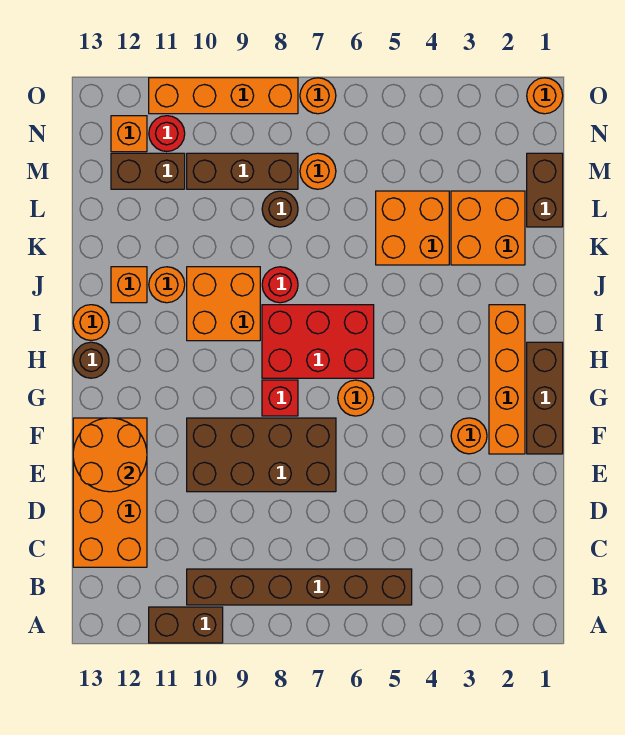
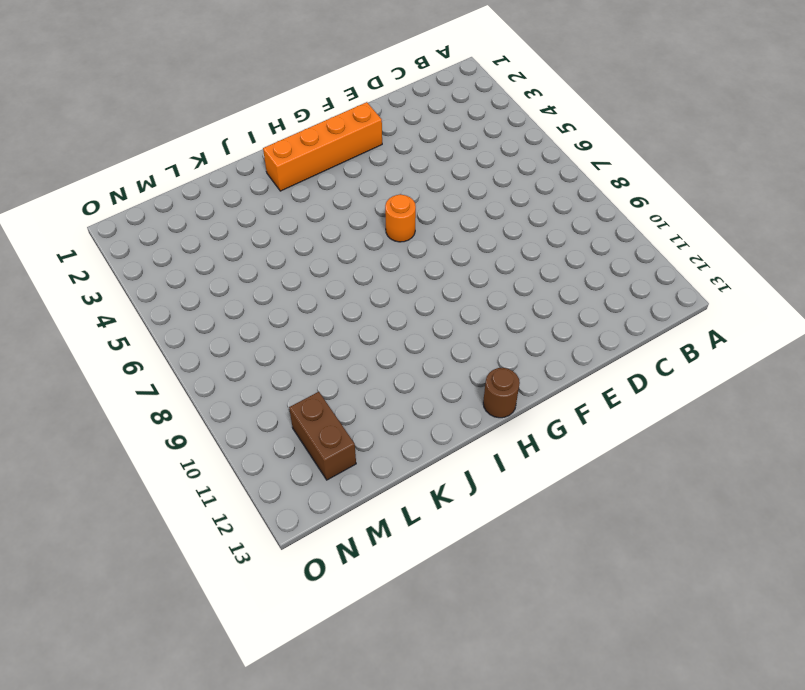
none -> brown brick A10:A11 level 1
none -> brown brick B5:B10 level 1
none -> orange brick C12:F13 level 1

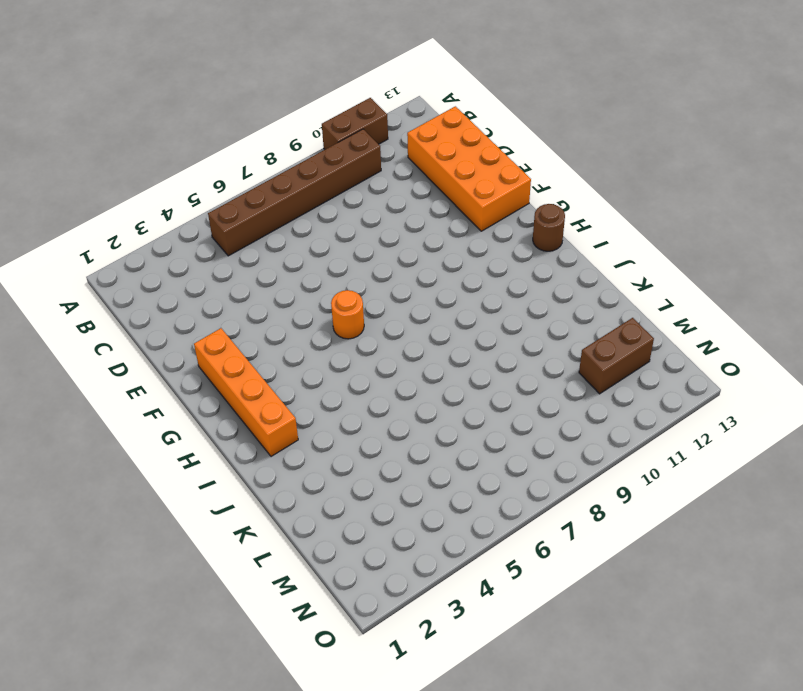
none -> brown brick E7:F10 level 1
none -> brown brick F1:H1 level 1
none -> orange round brick F3 level 1

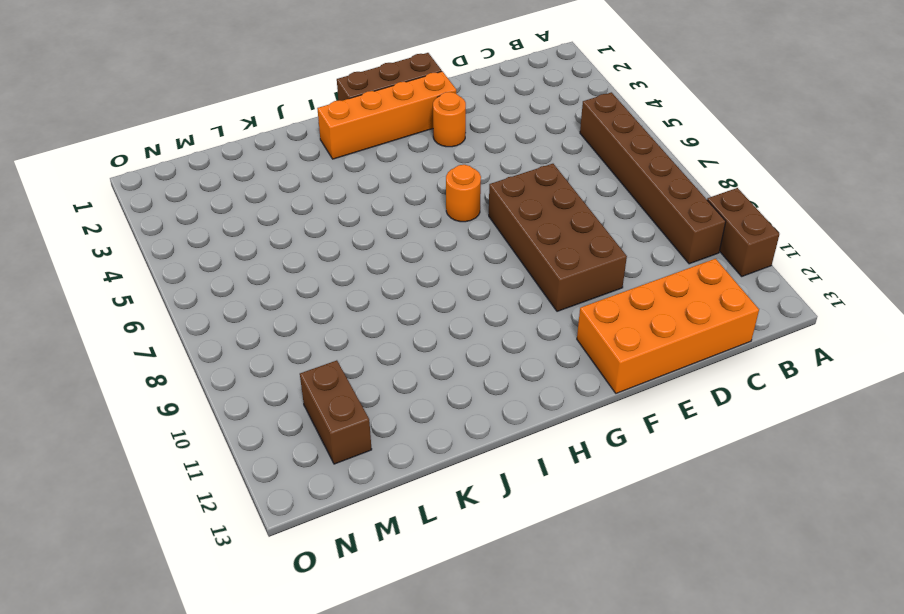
none -> red brick G8 level 1
none -> red brick H6:I8 level 1
none -> brown round brick H13 level 1

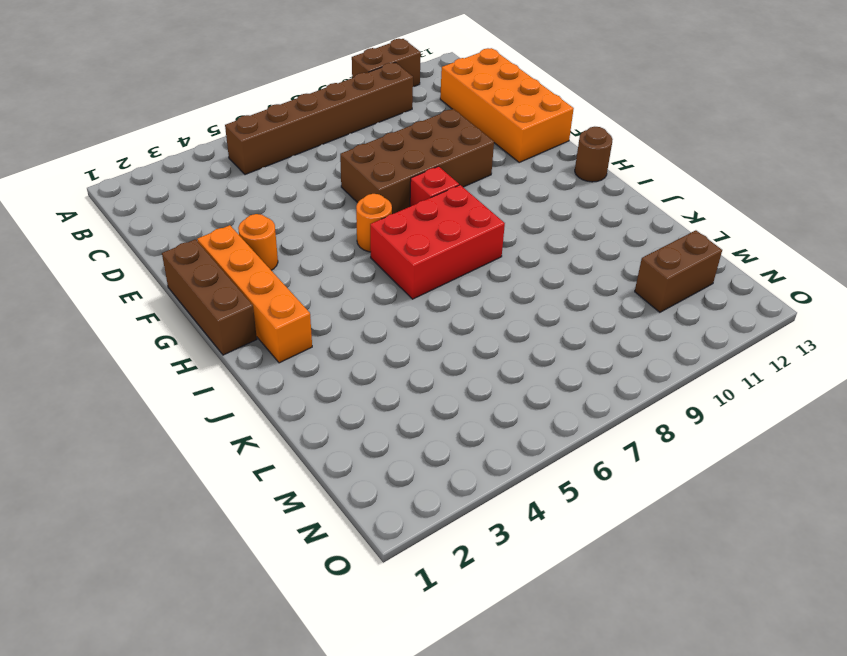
none -> orange brick I9:J10 level 1
none -> orange round brick I13 level 1
none -> red round brick J8 level 1

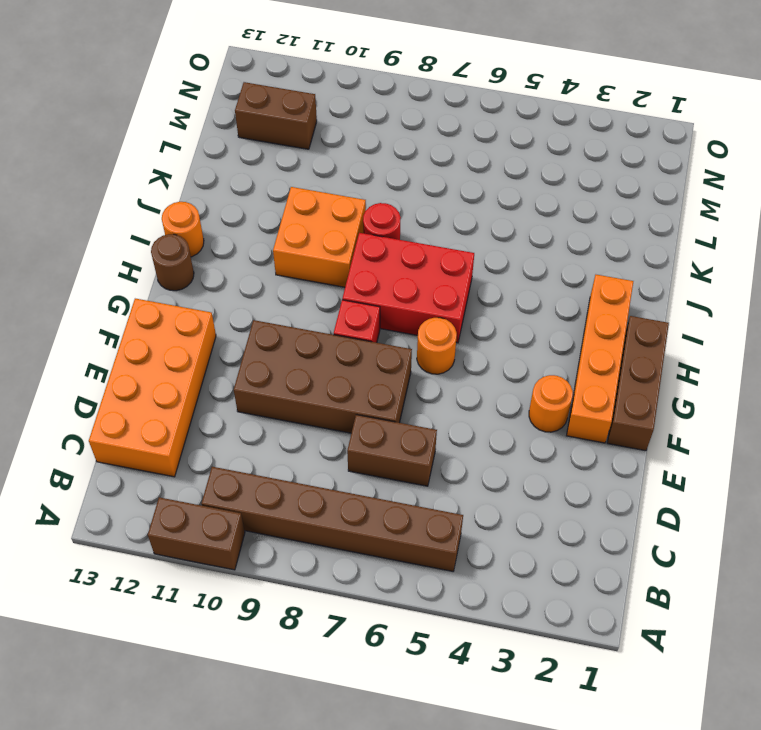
brown brick D6:D7 level 1 -> brown brick L1:M1 level 1
none -> orange round brick J11 level 1
none -> orange brick J12 level 1
none -> orange brick K2:L3 level 1

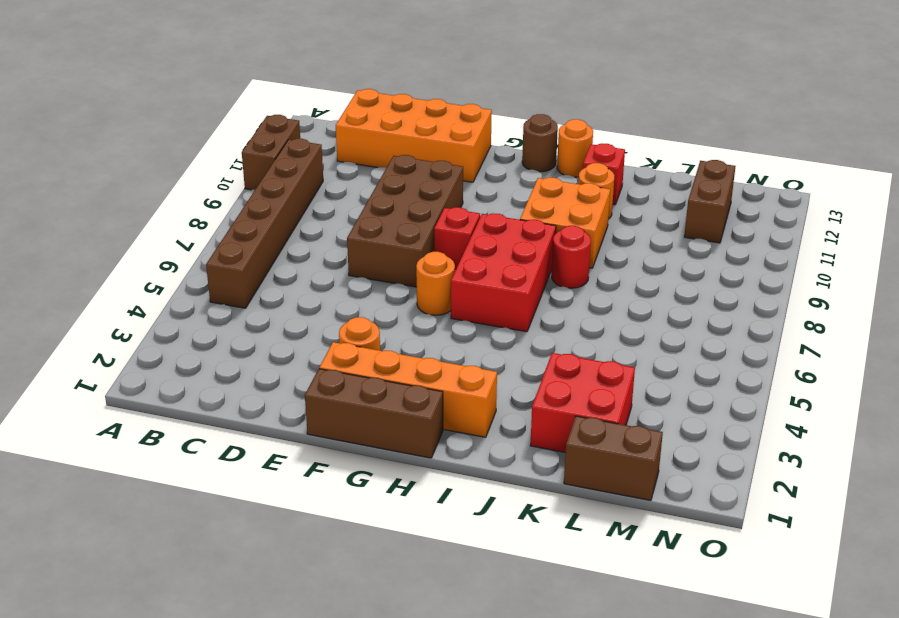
red brick J12 level 1 -> orange brick J12 level 1
red brick K2:L3 level 1 -> orange brick K2:L3 level 1
none -> orange brick K4:L5 level 1
none -> brown round brick L8 level 1
none -> orange round brick M7 level 1

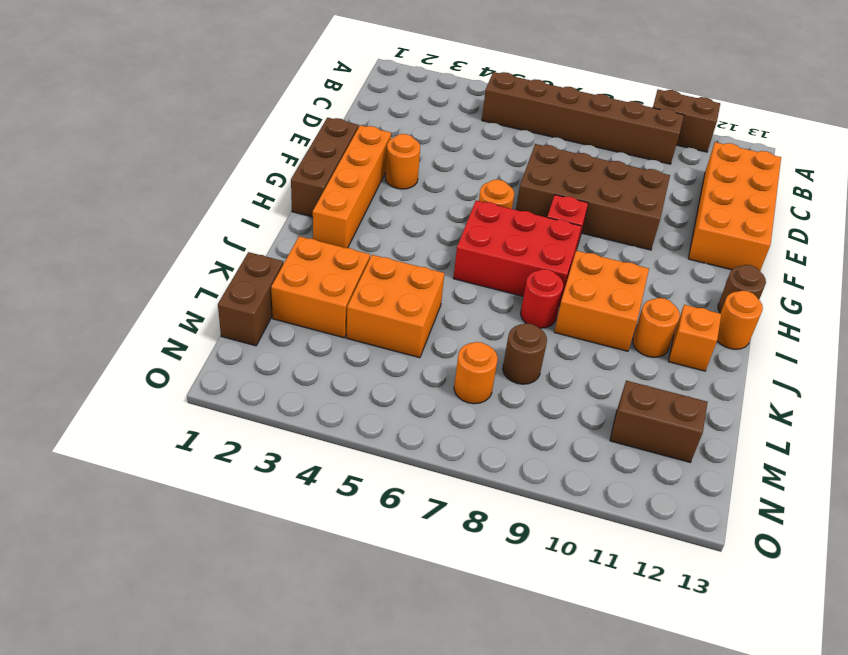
none -> brown brick M8:M10 level 1
none -> red round brick N11 level 1
none -> orange brick N12 level 1

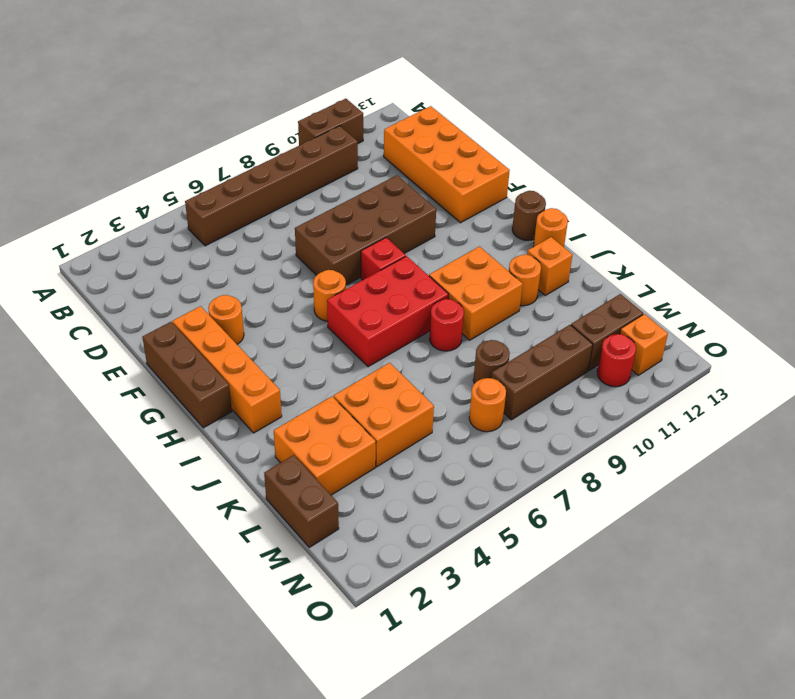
none -> orange round brick O1 level 1
none -> orange round brick O7 level 1
none -> orange brick O8:O11 level 1

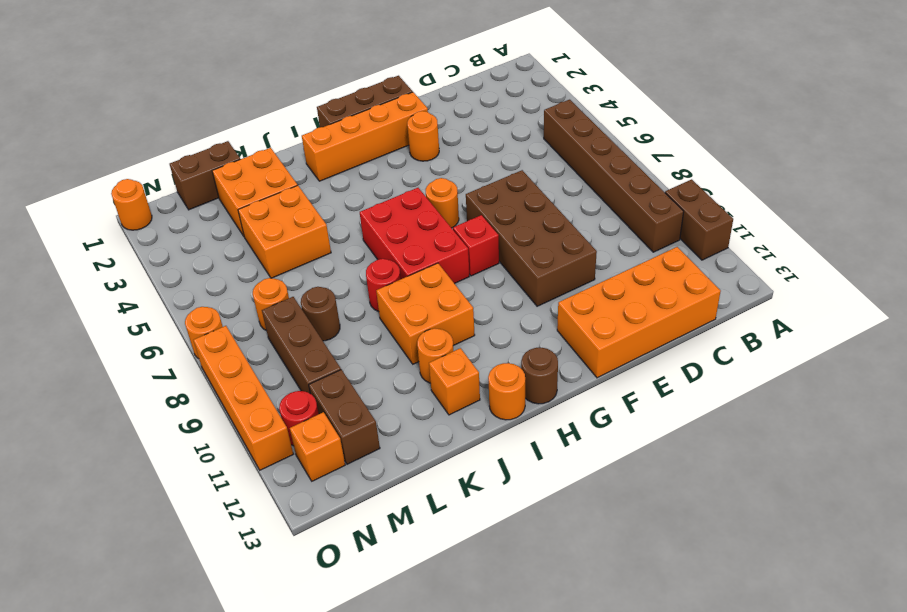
none -> orange round brick E12:F13 level 2

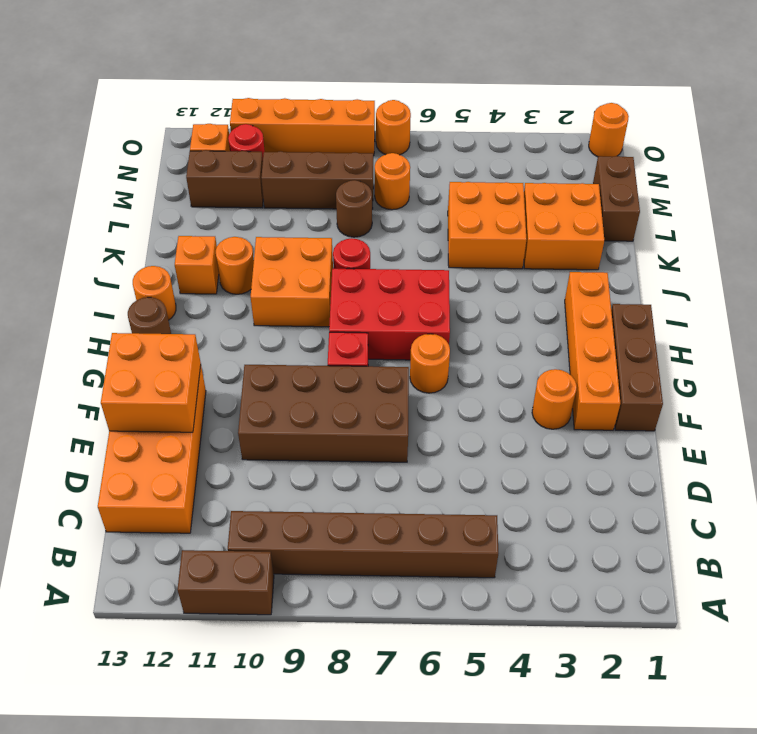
orange brick E12:F13 level 2 -> orange round brick E12:F13 level 2

